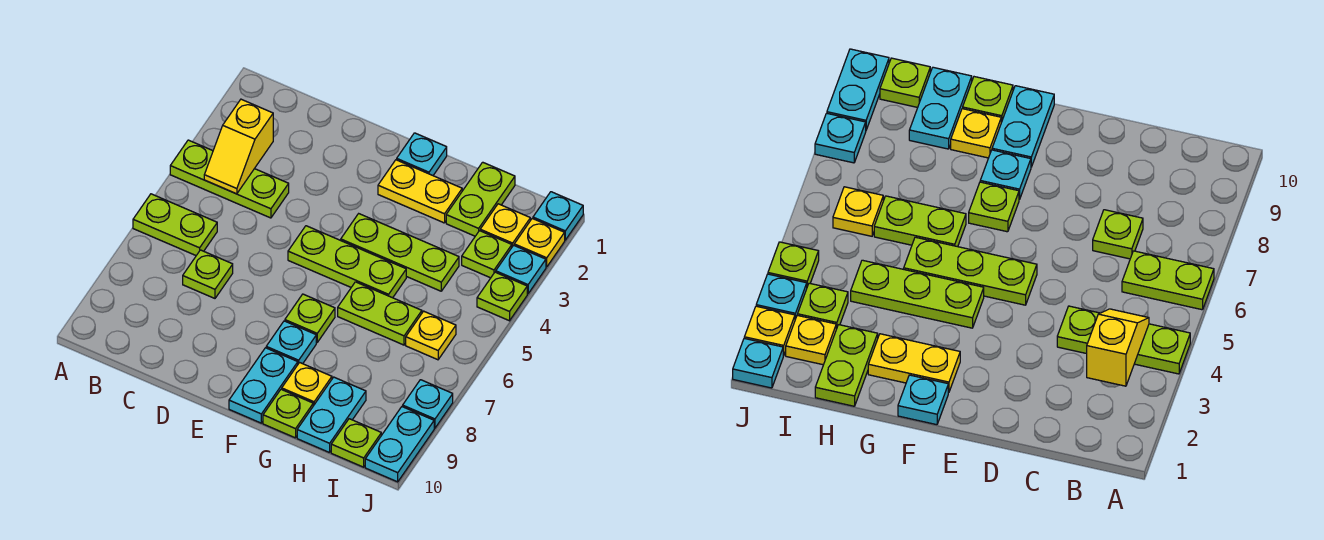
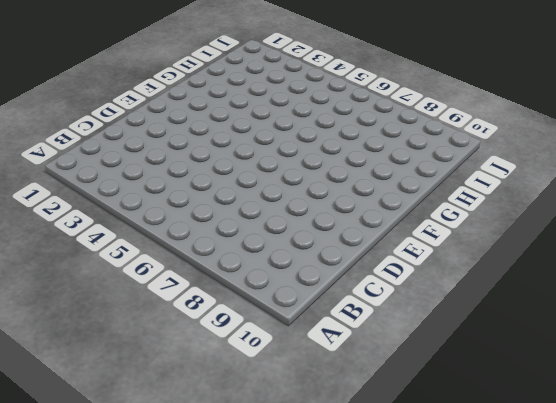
none -> lime plate A4:C4 level 1
none -> lime plate A6:B6 level 1
none -> lime plate C7 level 1

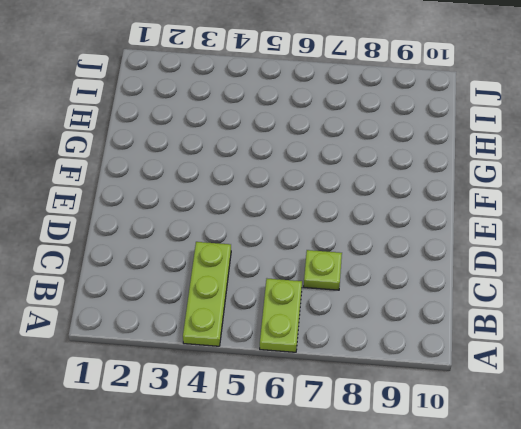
none -> lime plate E5:G5 level 1
none -> cyan plate F1 level 1
none -> yellow plate F2:G2 level 1

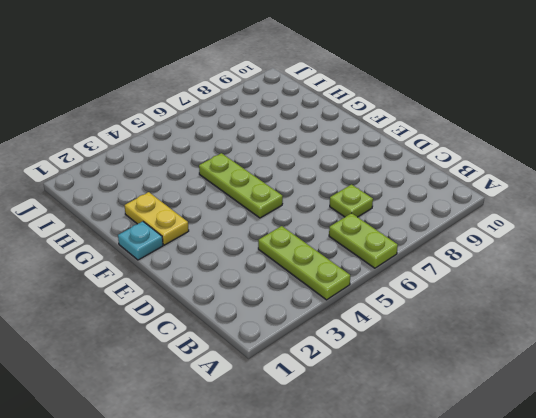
none -> lime plate F4:H4 level 1
none -> lime plate F7 level 1
none -> cyan plate F8 level 1

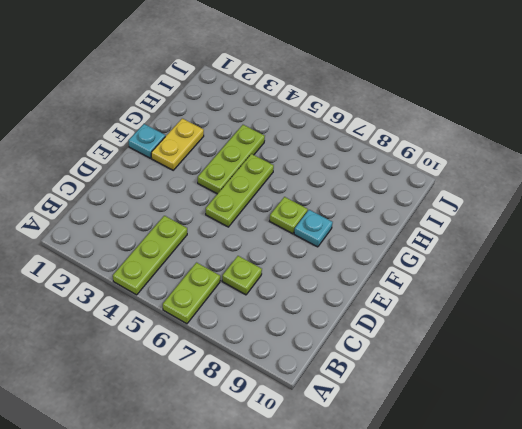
none -> cyan plate F9:F10 level 1
none -> lime plate G6:H6 level 1
none -> yellow plate G9 level 1

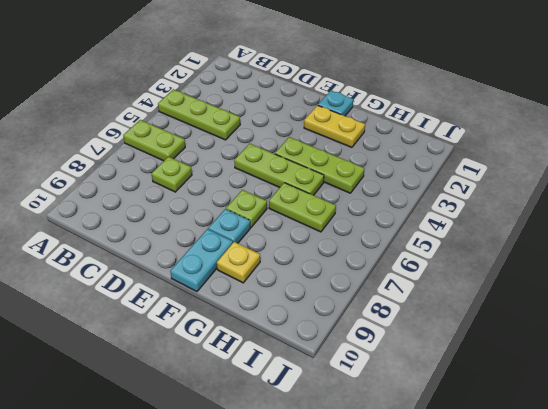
none -> lime plate G10 level 1
none -> lime plate H1:H2 level 1
none -> cyan plate H9:H10 level 1

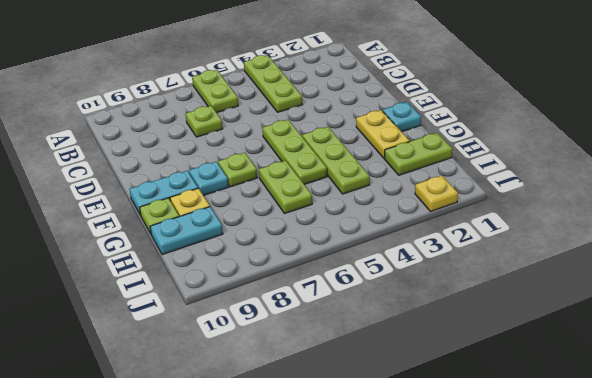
none -> yellow plate I2 level 1
none -> lime plate I3 level 1
none -> yellow plate I6 level 1

